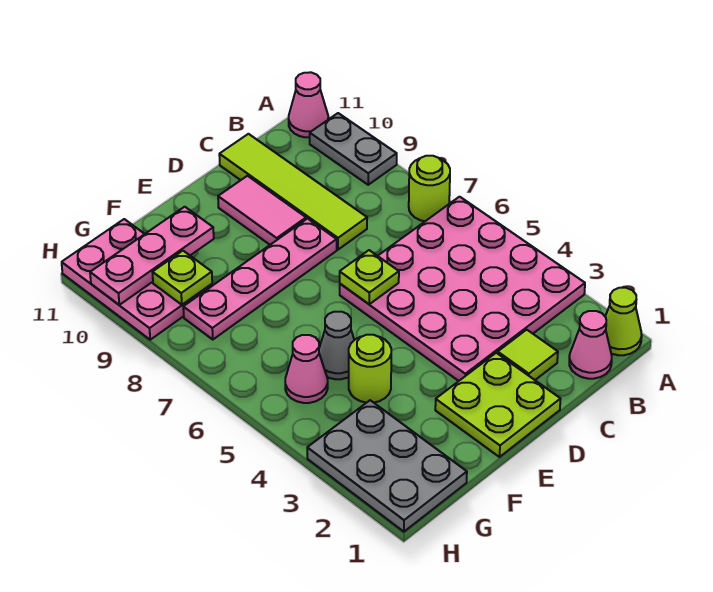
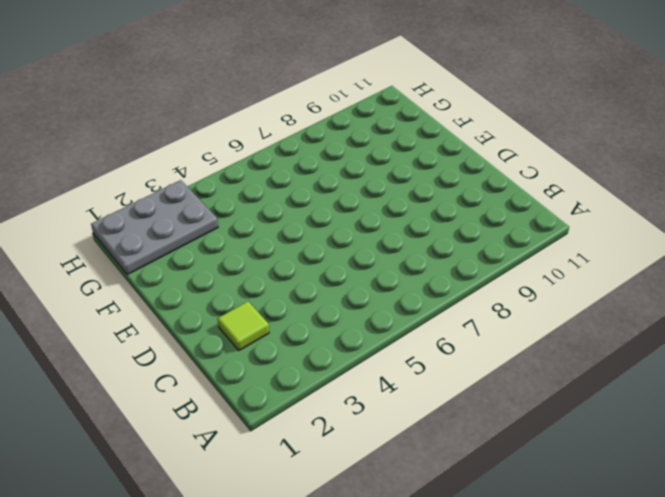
none -> lime cone A1 level 1
none -> pink plate A3:D6 level 1
none -> lime round brick A7 level 1

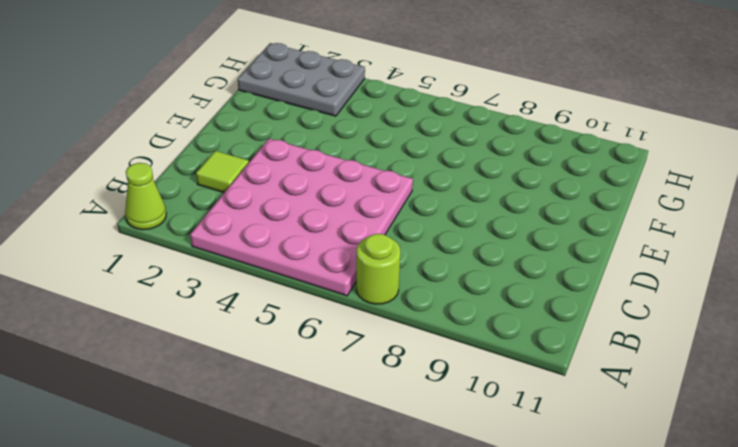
none -> grey plate A9:A10 level 1
none -> pink cone A11 level 1
none -> pink cone B1 level 1

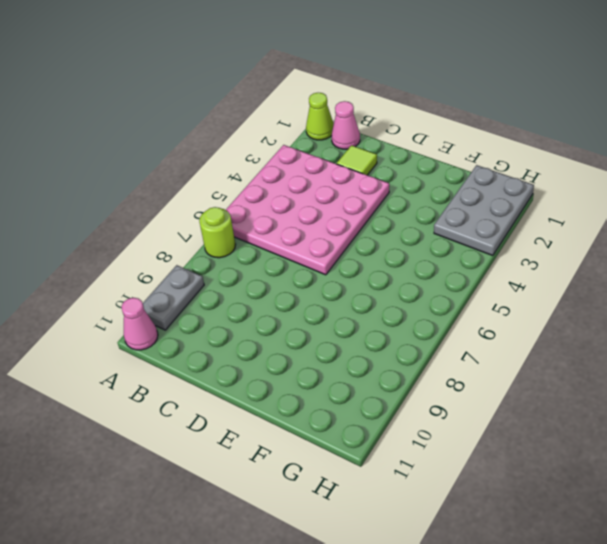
none -> lime tile C8:C11 level 1
none -> lime plate D1:E2 level 1
none -> pink plate D8:G8 level 1

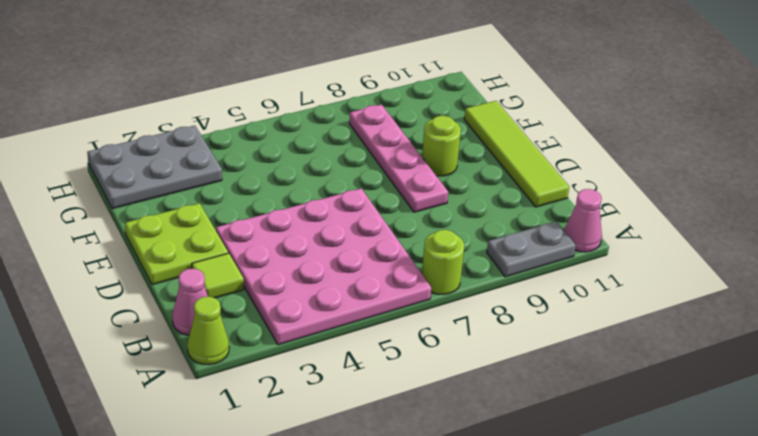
lime tile C11:F11 level 1 -> lime tile C8:C11 level 1
lime round brick E9 level 1 -> lime round brick F4 level 1
none -> pink tile D9:D10 level 1
none -> grey cone F5 level 1
none -> pink cone G5 level 1

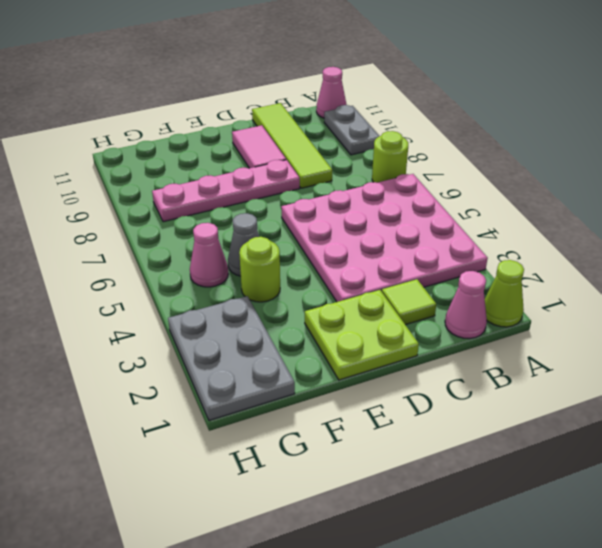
none -> pink plate G9:H11 level 1
none -> lime plate D6 level 2
none -> pink plate F10:H10 level 2

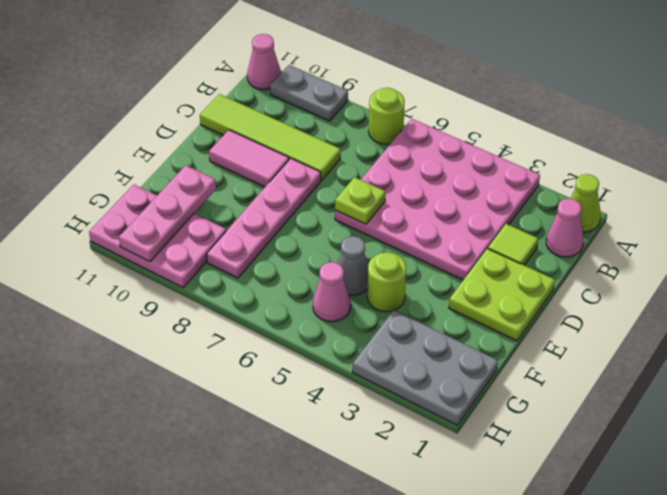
none -> lime plate G9 level 2

